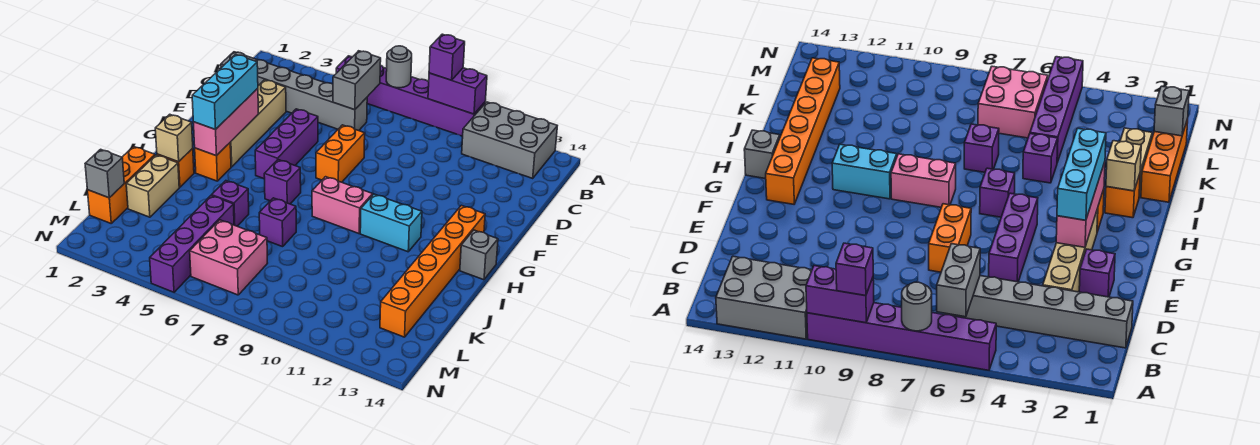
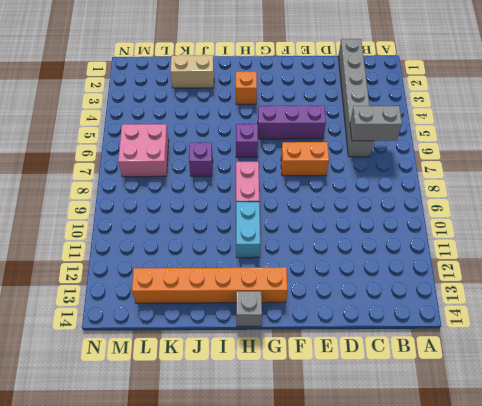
none -> purple brick A5:A10 level 1
none -> grey brick A11:B13 level 1
none -> tan brick D3:G3 level 1

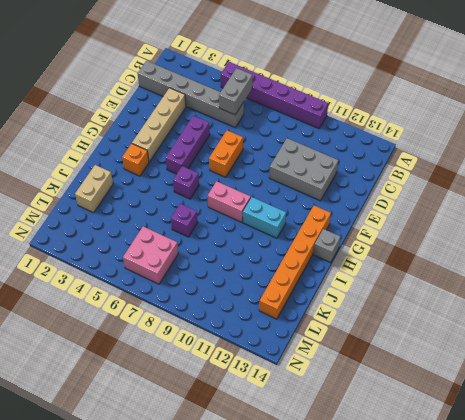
grey brick D10:E12 level 1 -> grey brick A11:B13 level 1
none -> purple brick E2 level 1
none -> orange brick I2 level 1
none -> orange brick J1:L1 level 1

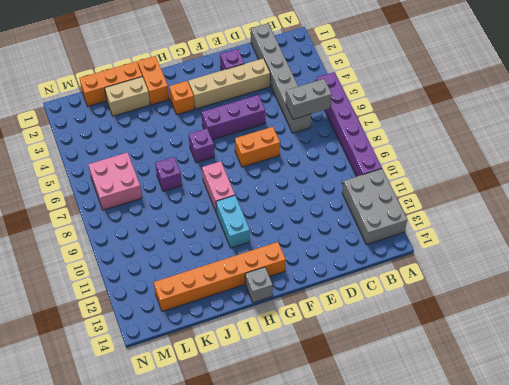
orange brick I1:I2 level 1 -> orange brick I2 level 1
none -> purple brick J5 level 1
none -> purple brick K5:N5 level 1
none -> grey round brick A7 level 2

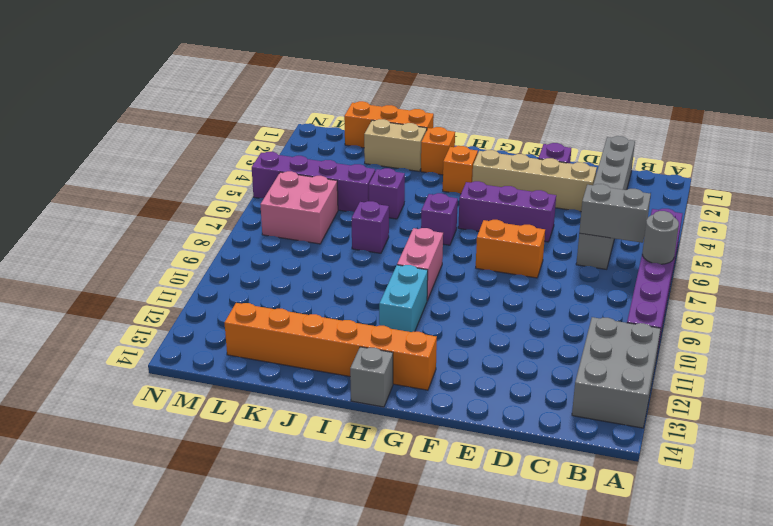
none -> purple brick A9:A10 level 2
none -> pink brick F3:H3 level 2
none -> tan brick I2 level 2

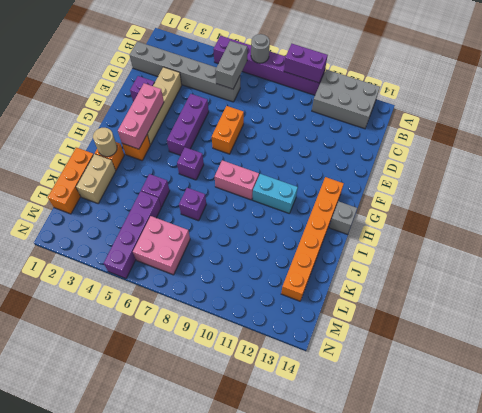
tan round brick I2 level 2 -> tan brick I2 level 2
none -> grey brick L1 level 2
none -> purple brick A9 level 3
none -> cyan brick F3:H3 level 3

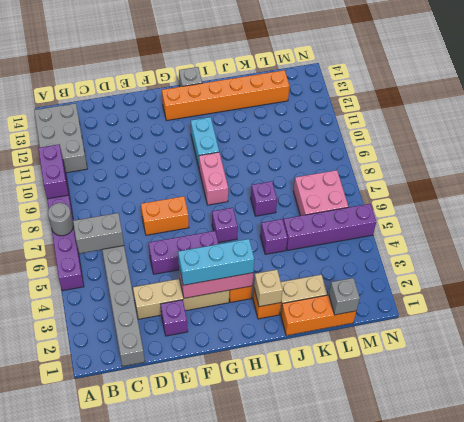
none -> purple brick A9 level 3

